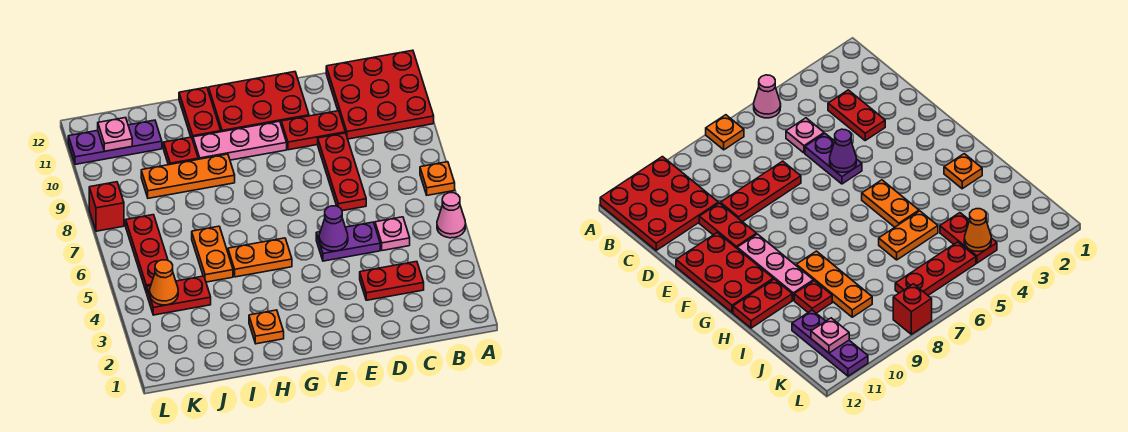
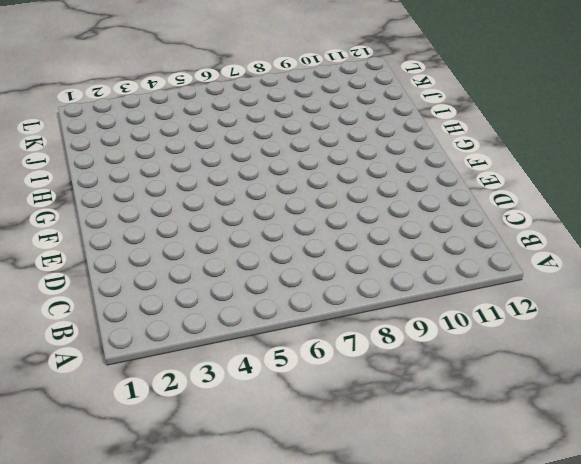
none -> pink cone A5 level 1
none -> orange plate A7 level 1
none -> red plate A10:C12 level 1

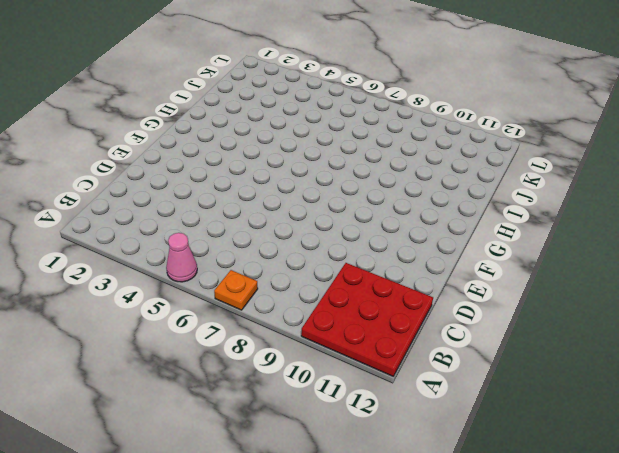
none -> red plate C3:D3 level 1
none -> pink plate C5 level 1
none -> purple plate D5:E5 level 1

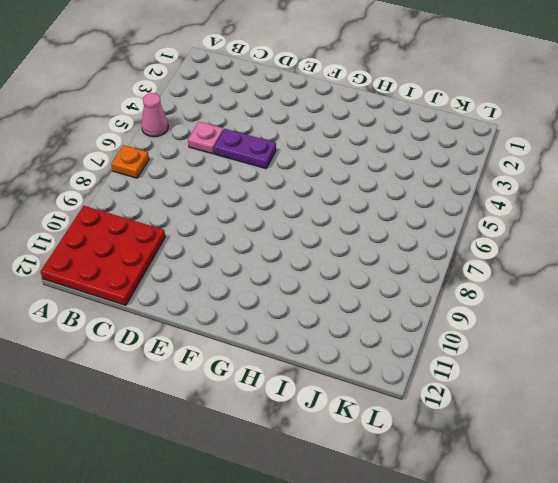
none -> red plate C3:D3 level 1
none -> red plate D7:D9 level 1
none -> red plate D10:E10 level 1

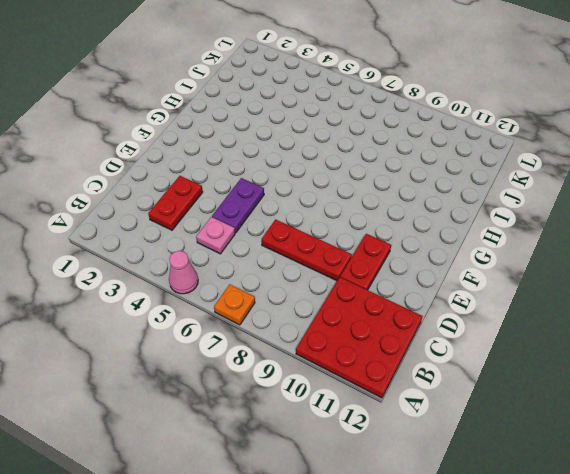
none -> red plate E11:G12 level 1
none -> pink plate F10:H10 level 1
none -> orange plate G5:H5 level 1

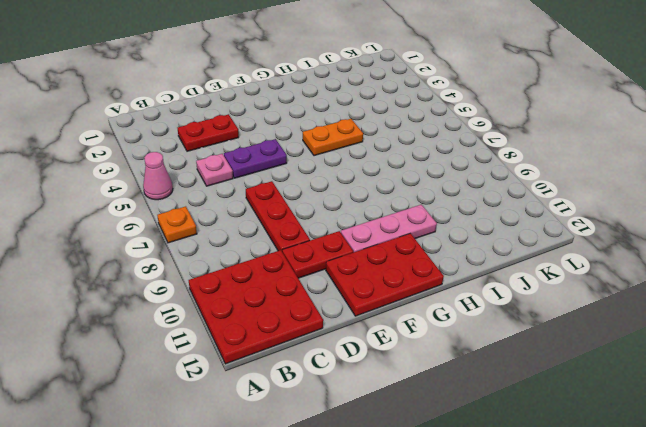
none -> orange plate H2 level 1
none -> orange plate H9:J9 level 1
none -> red plate H11:H12 level 1

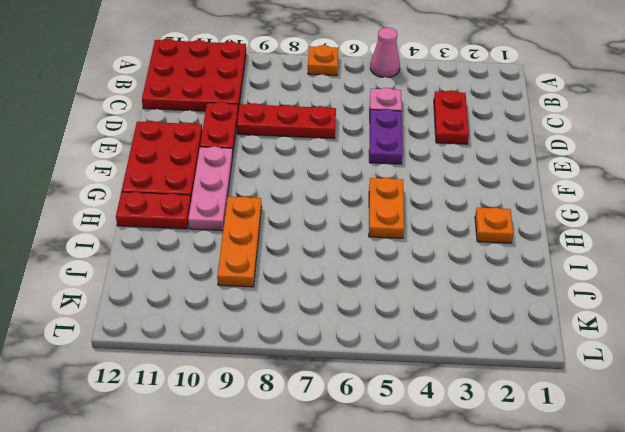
none -> orange plate I5:I6 level 1
none -> red plate I10 level 1
none -> red plate J4:K4 level 1

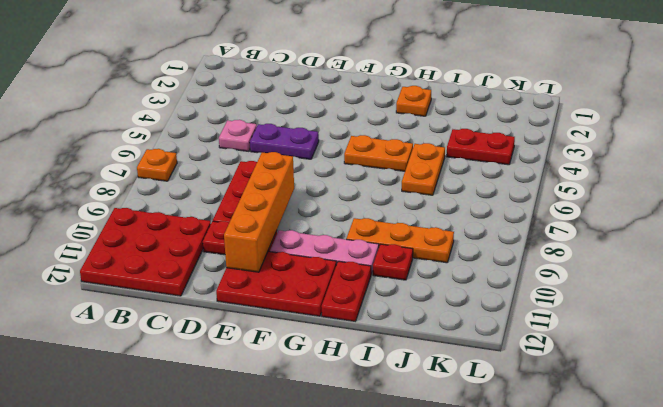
orange brick E8:E11 level 2 -> none
none -> pink cone A5 level 1
none -> red plate C3:D3 level 1
none -> purple plate J11:L11 level 1

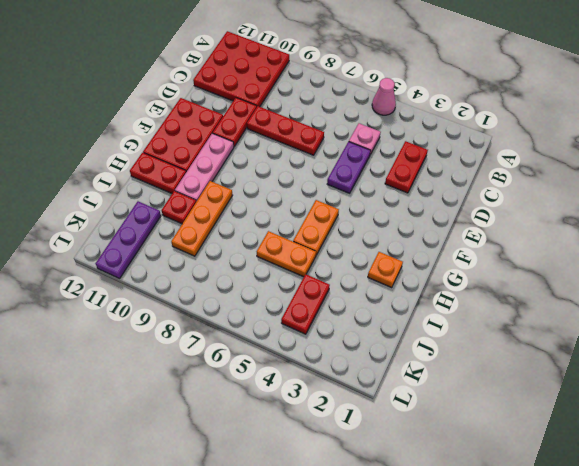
none -> orange plate A7 level 1
none -> red plate K5:K7 level 1
none -> red brick L8 level 1

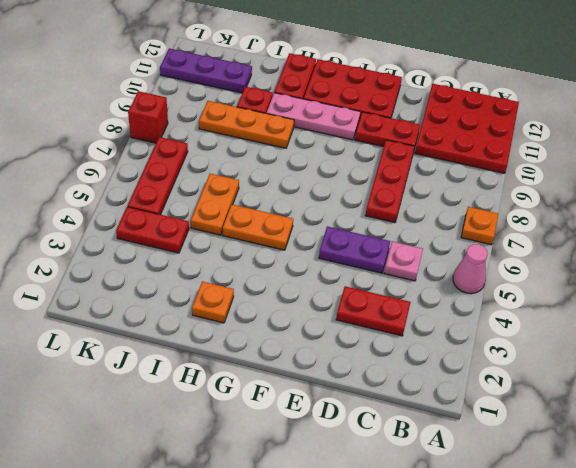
none -> purple cone E5 level 2
none -> orange cone K4 level 2
none -> pink plate K11 level 2

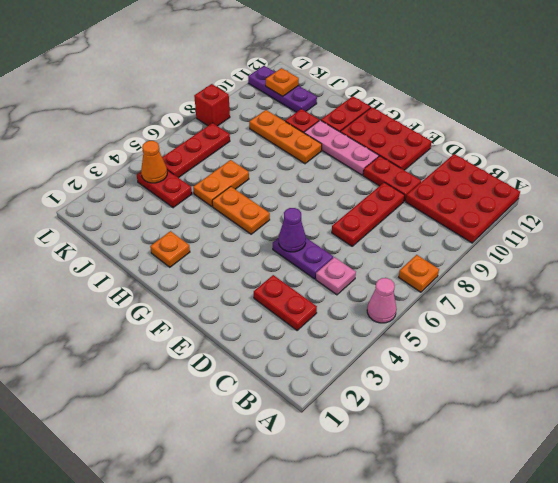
orange plate K11 level 2 -> pink plate K11 level 2

